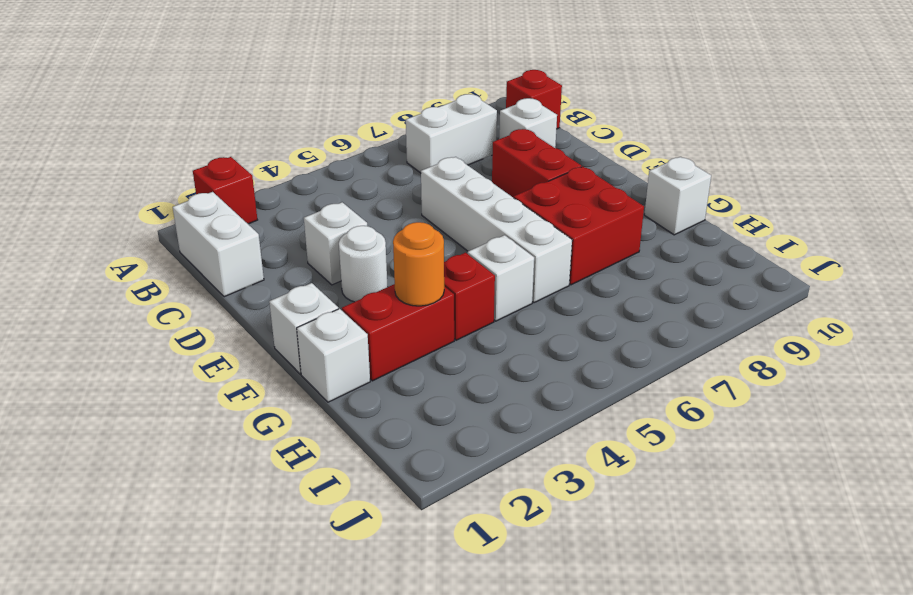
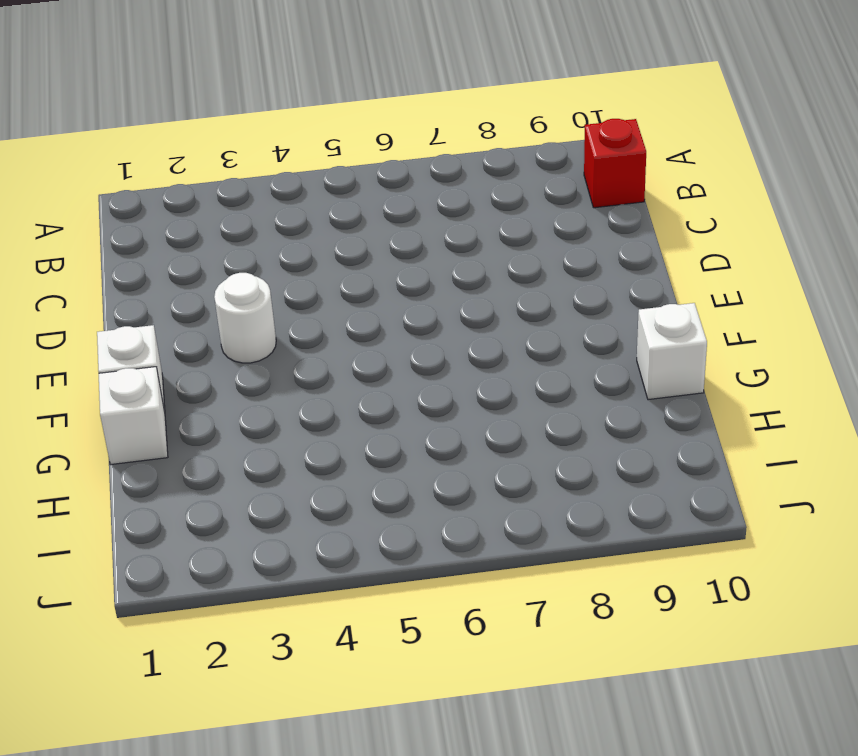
none -> red brick A2 level 1
none -> white brick B1:C1 level 1
none -> white brick B7:B8 level 1

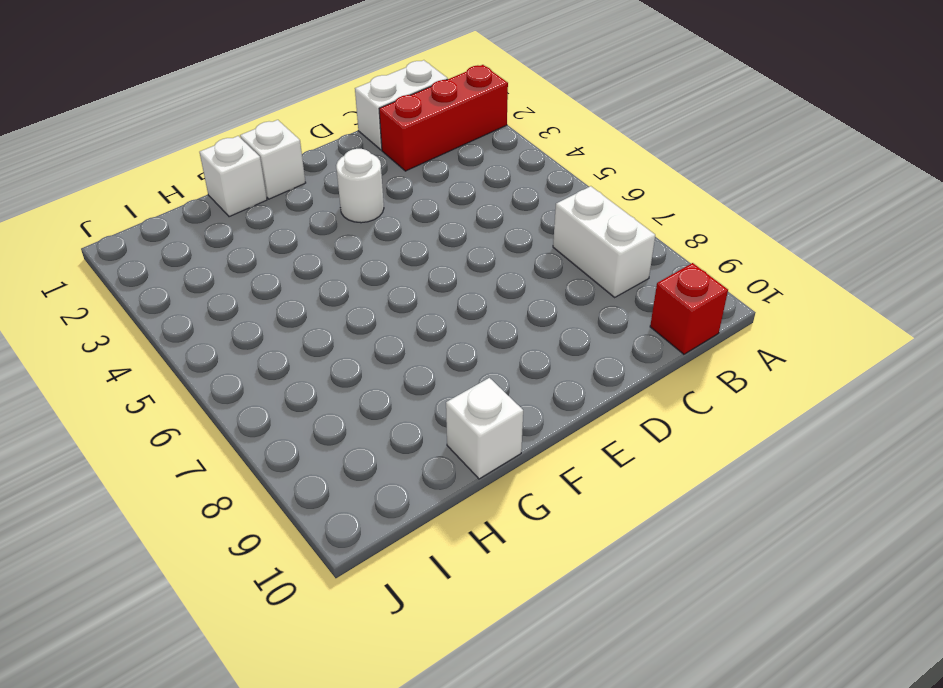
red brick A2:C2 level 1 -> red brick A2 level 1
none -> white brick C9 level 1
none -> white brick D3 level 1
none -> white brick D6:G6 level 1

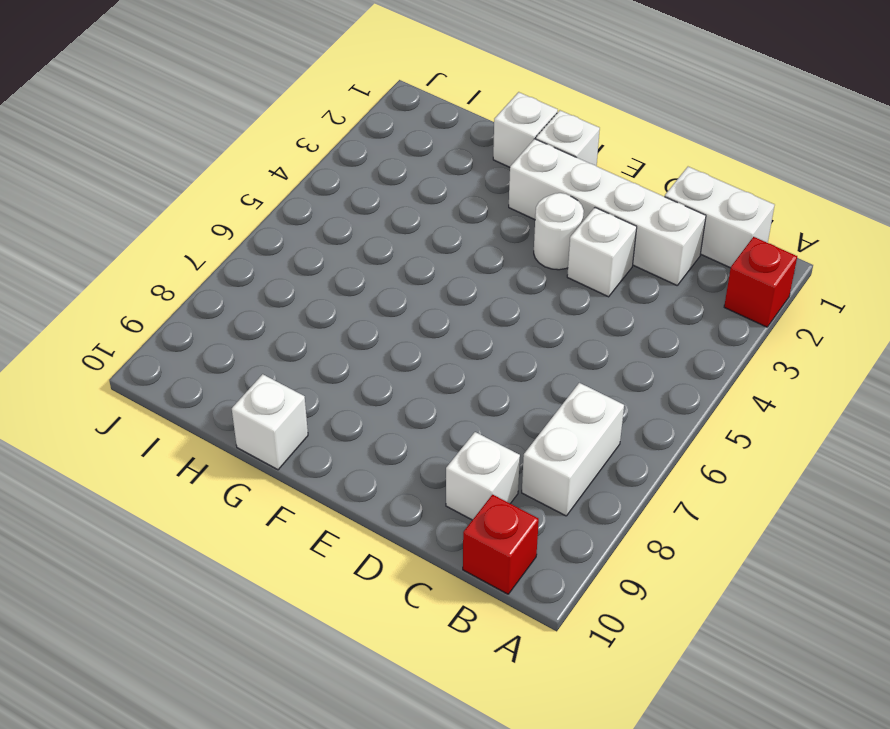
white brick C2:F2 level 1 -> white brick D6:G6 level 1
none -> red brick D8:E8 level 1
none -> red brick F7:G8 level 1
none -> red brick G2:G3 level 1

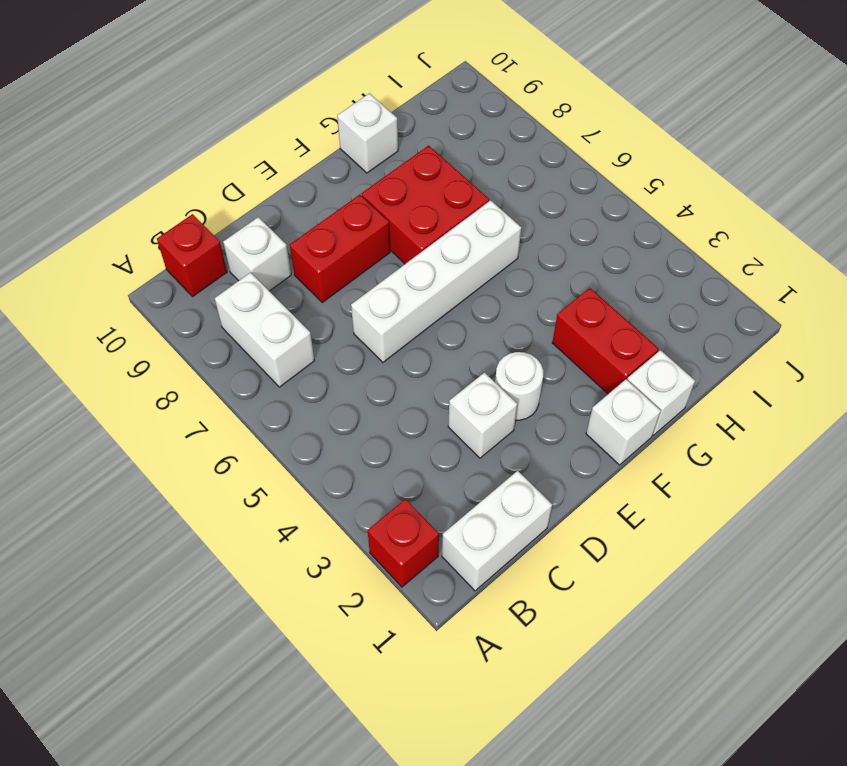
none -> red brick G4 level 1
none -> white brick G5 level 1
none -> orange round brick G3 level 2

